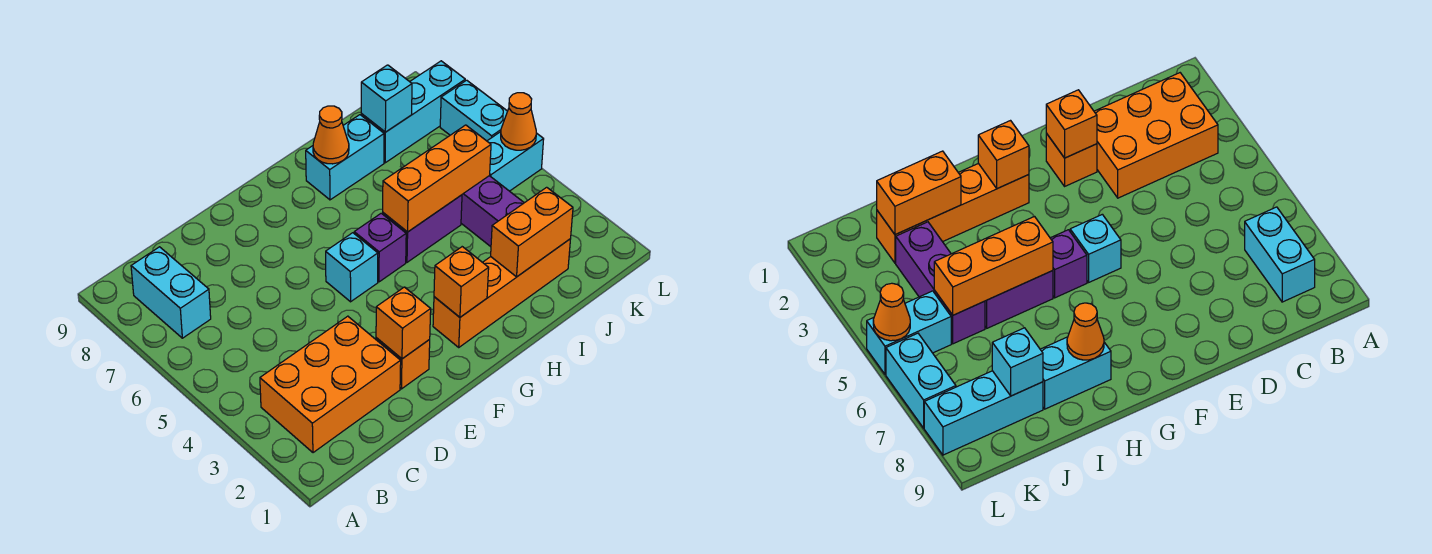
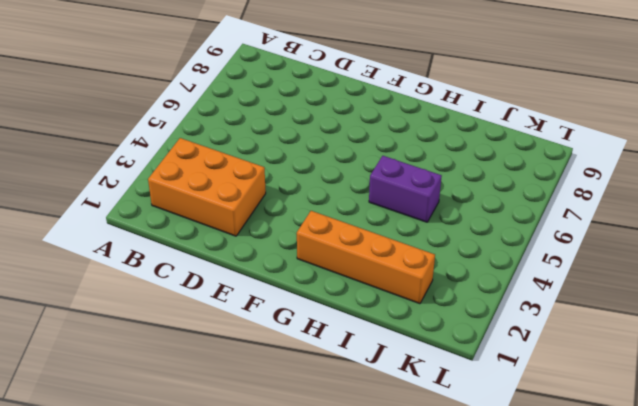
none -> cyan brick B7:B8 level 1
none -> orange brick E2 level 1
none -> cyan brick F5 level 1

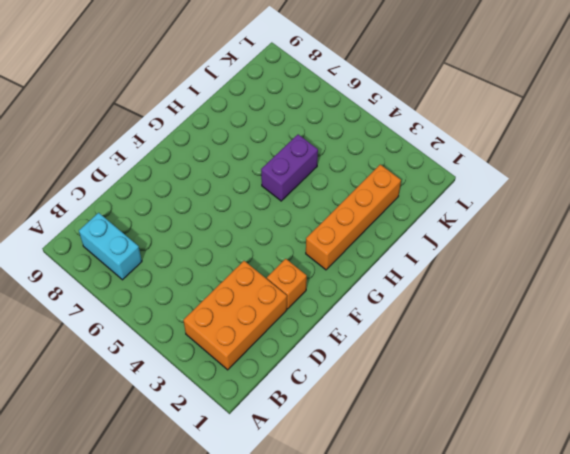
none -> cyan brick F5 level 1
none -> purple brick G5 level 1
none -> cyan brick H8:I8 level 1

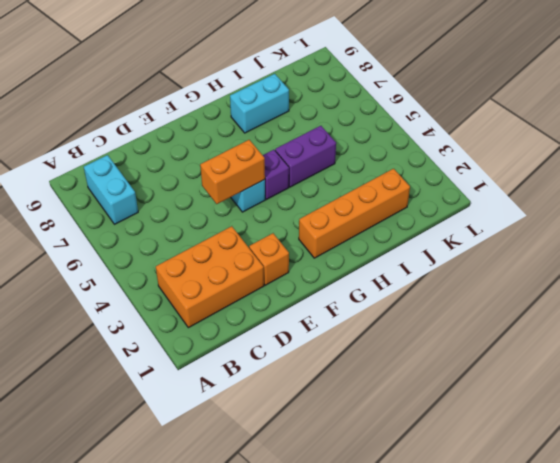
orange brick E5:F5 level 2 -> orange brick I2:J2 level 2
none -> purple brick J3:J5 level 1
none -> cyan brick J8:L8 level 1
none -> cyan brick K5:L5 level 1

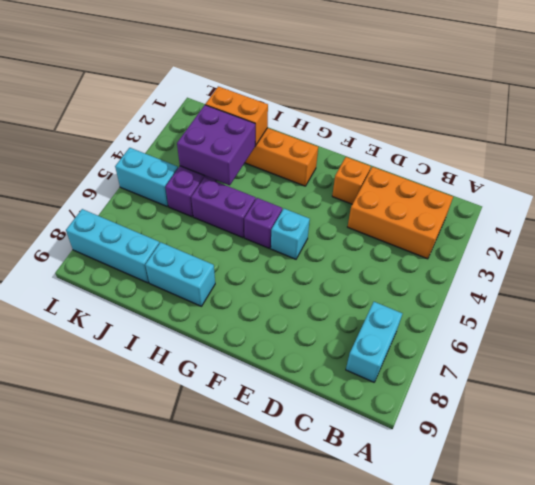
purple brick I3:J4 level 2 -> none
none -> cyan brick L6:L7 level 1
none -> orange brick E2 level 2
none -> orange brick G2 level 2

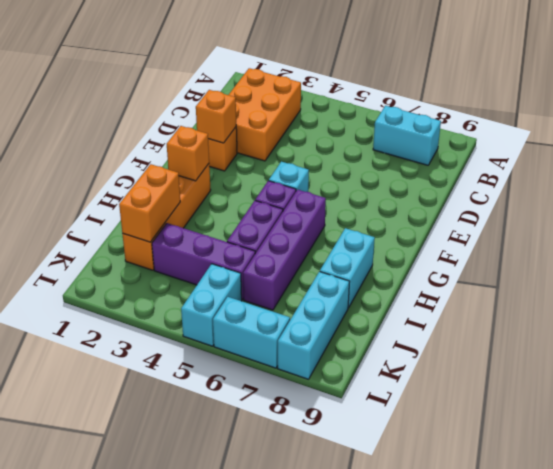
purple brick G6:J6 level 1 -> none
none -> orange brick H5:J5 level 2
none -> orange cone H8 level 2
none -> cyan brick J8 level 2

